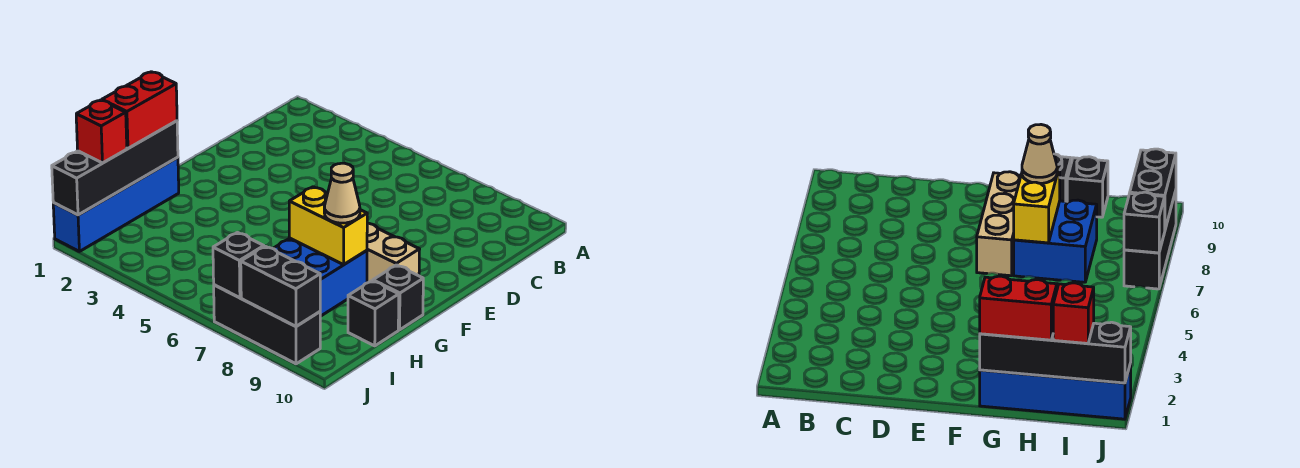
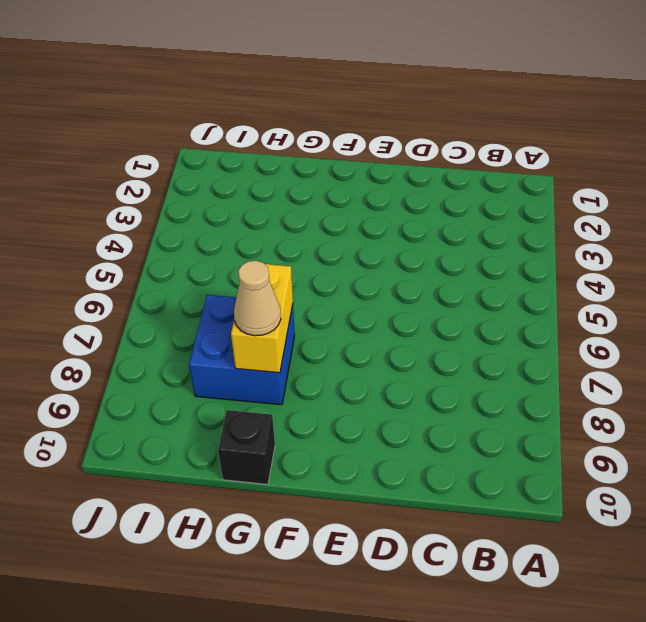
none -> tan brick F7:F9 level 1
none -> blue brick G1:J1 level 1
none -> black brick H10 level 1

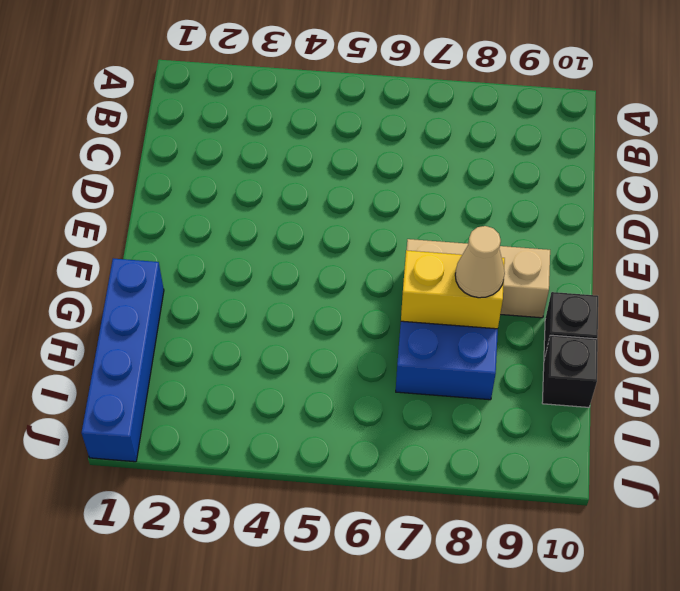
none -> black brick J7:J9 level 1
none -> black brick G1:J1 level 2
none -> black brick J7 level 2

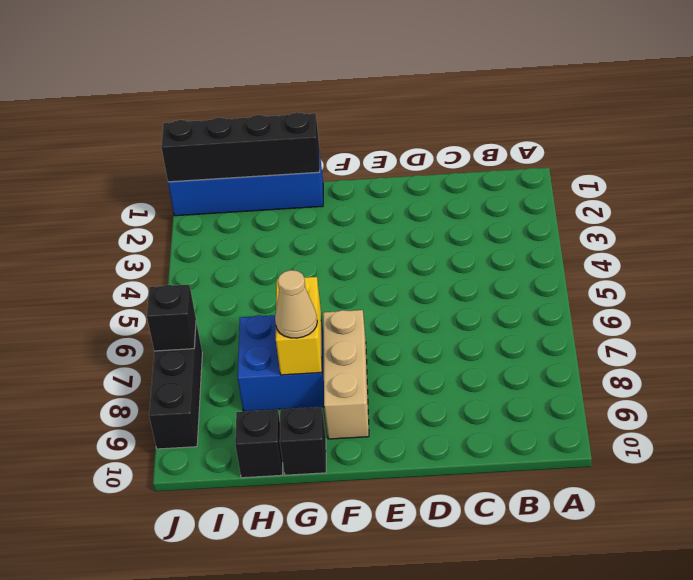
none -> black brick J8:J9 level 2
none -> red brick G1:H1 level 3
none -> red brick I1 level 3

